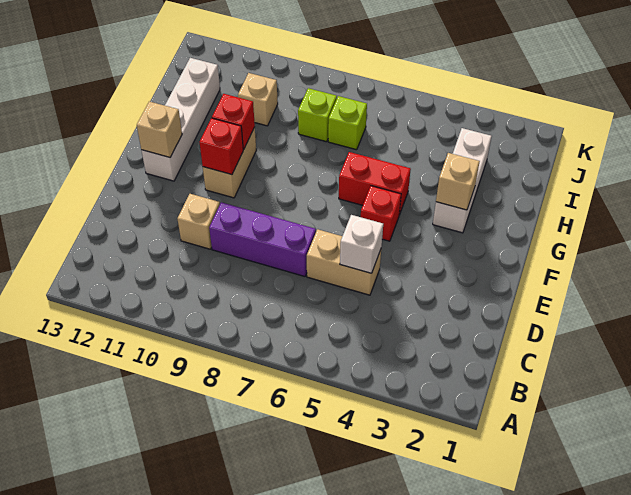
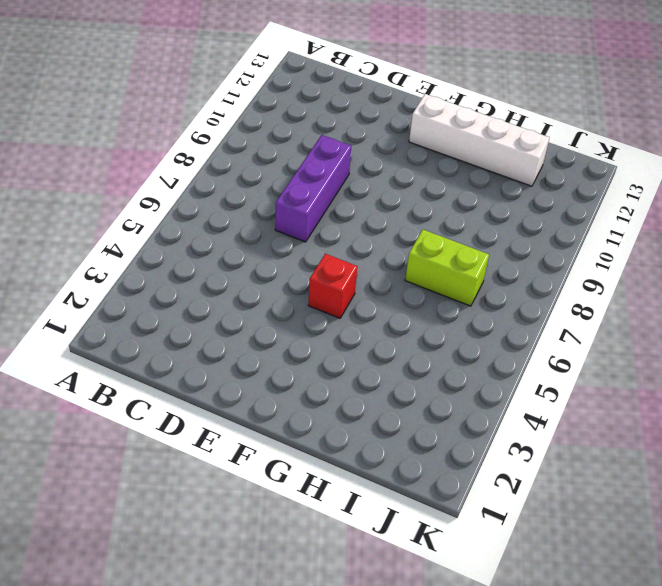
lime brick H7:I7 level 1 -> lime brick I7 level 1
none -> tan brick D5:D6 level 1
none -> tan brick D10 level 1
none -> tan brick F10:G10 level 1

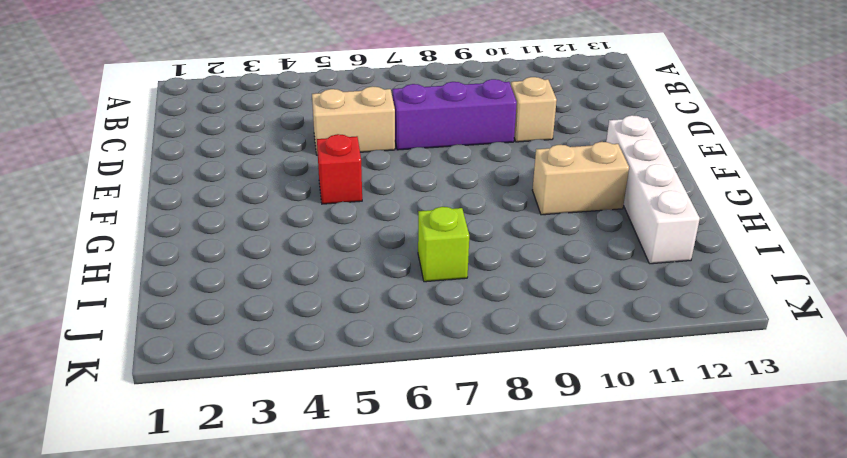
tan brick G10:G11 level 1 -> tan brick F10:G10 level 1
none -> white brick G3:I3 level 1
none -> red brick G5:G6 level 1
none -> lime brick I8 level 1

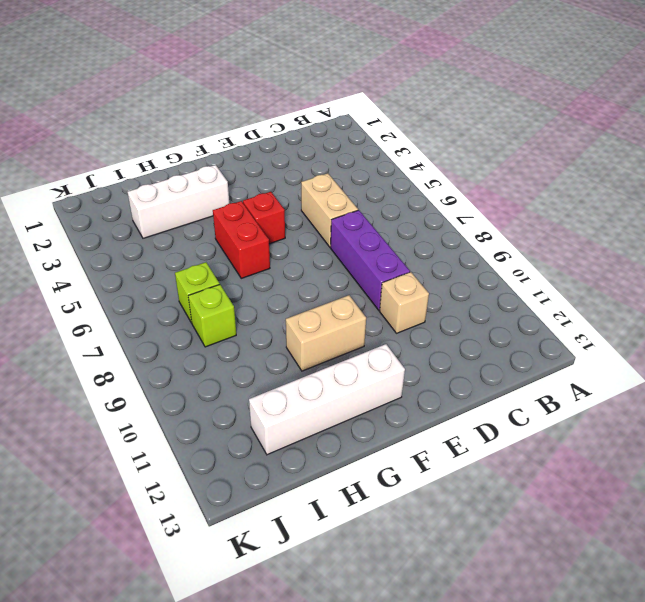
none -> tan brick I10 level 1
none -> white brick D5 level 2
none -> red brick F10 level 2

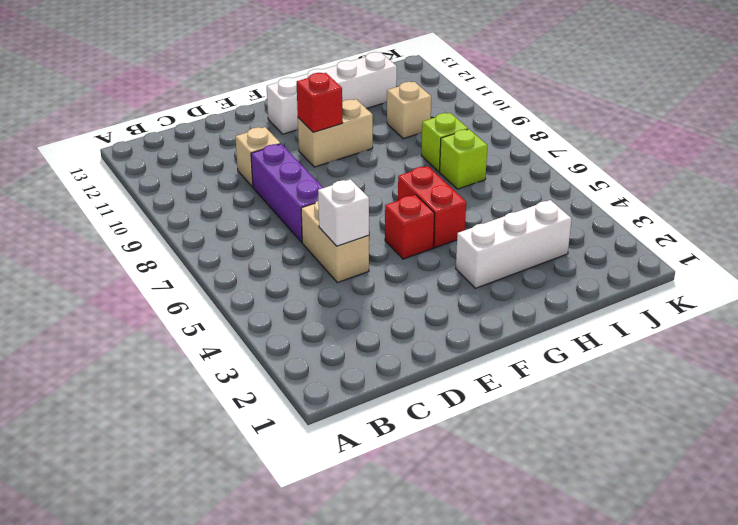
none -> tan brick F12 level 2
none -> tan brick G3 level 2
none -> red brick G10 level 2

